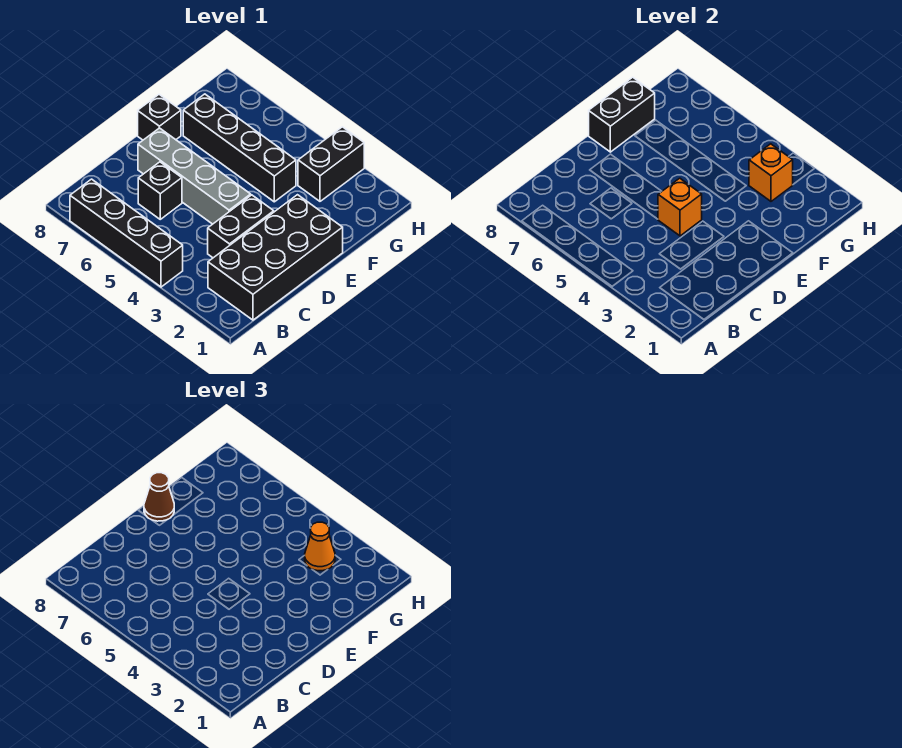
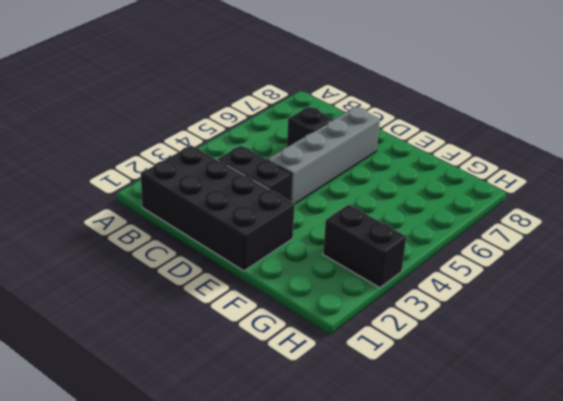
none -> black brick A4:A7 level 1
none -> black brick E8 level 1
none -> black brick F4:F7 level 1

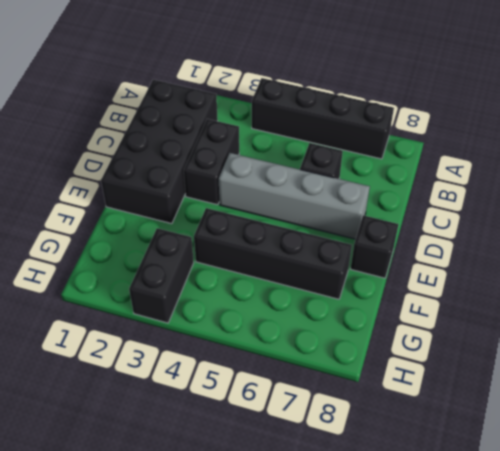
none -> orange brick D4 level 2
none -> black brick E8:F8 level 2
none -> orange brick G3 level 2

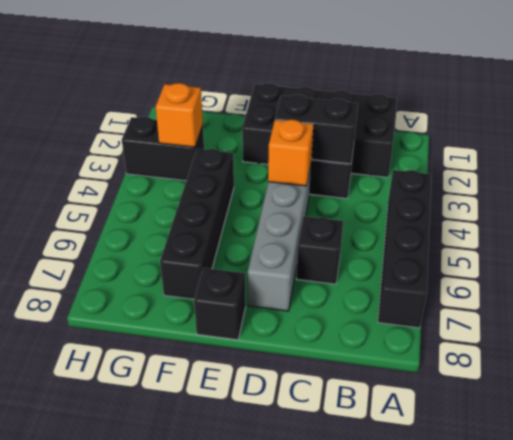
black brick C3:D3 level 2 -> black brick E8:F8 level 2
none -> brown cone E8 level 3
none -> orange cone G3 level 3

